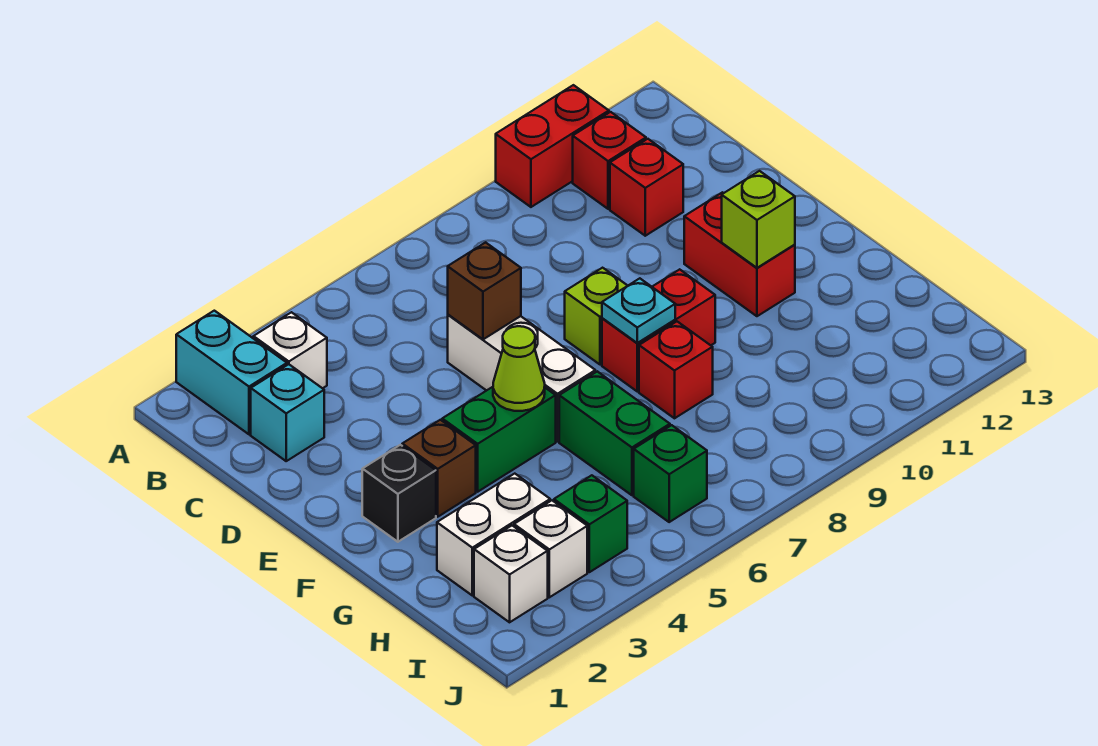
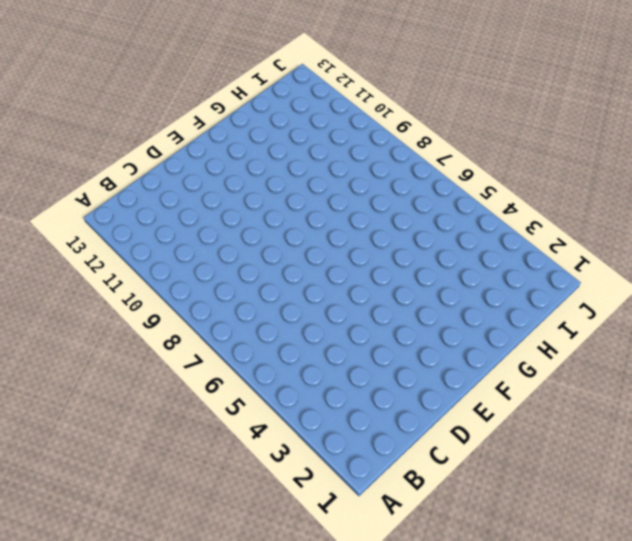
none -> cyan brick A2:B2 level 1
none -> red brick A10:A11 level 1
none -> white brick B3 level 1

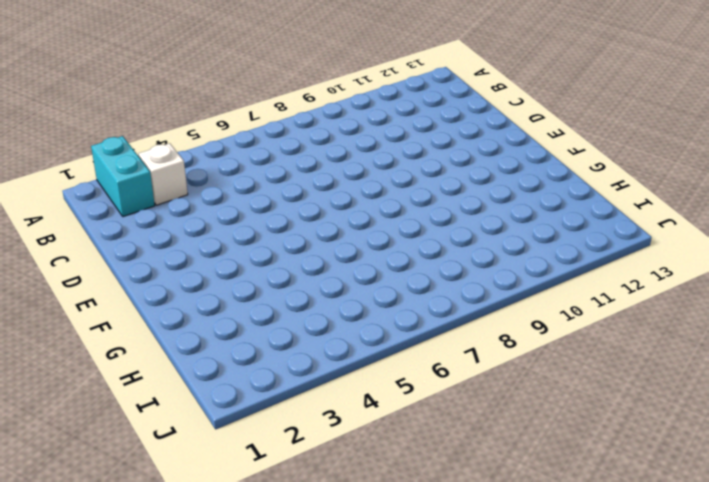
none -> red brick A10:A11 level 1
none -> red brick B11 level 1
none -> cyan brick C2 level 1

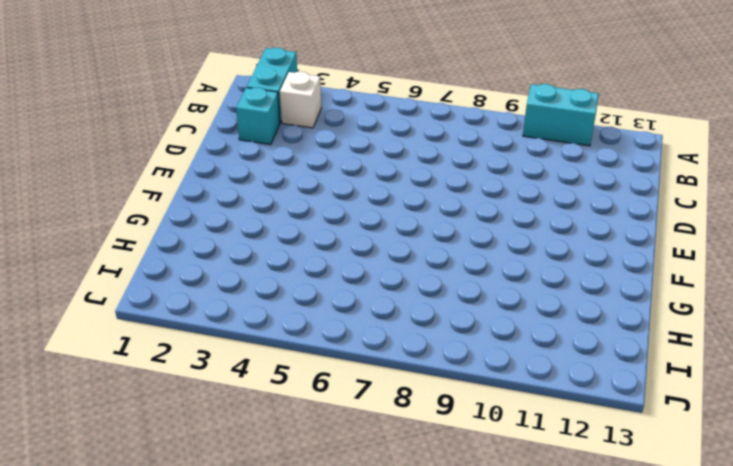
cyan brick A10:A11 level 1 -> red brick A10:A11 level 1
none -> red brick B11 level 1
none -> red brick C11 level 1
none -> white brick D6:F6 level 1

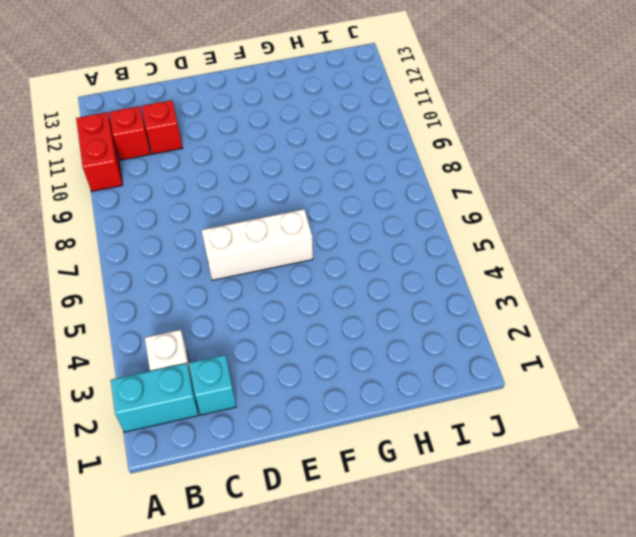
none -> lime brick E8 level 1
none -> red brick E11:F11 level 1
none -> black brick F2 level 1

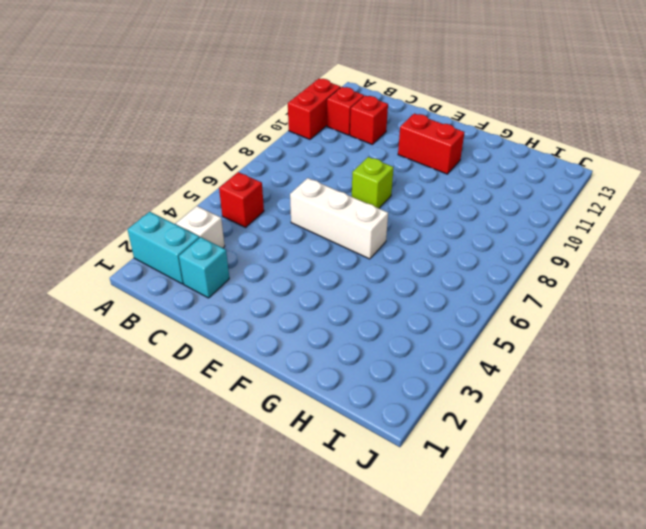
red brick B5 level 1 -> red brick G8 level 1
none -> black brick F2 level 1
none -> brown brick F3 level 1
none -> green brick F4:F5 level 1

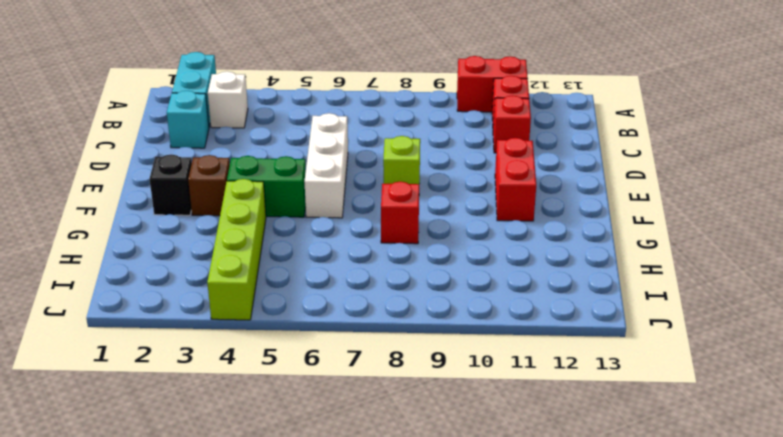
lime brick G4:J4 level 1 -> green brick I4 level 1
none -> red brick F8:F9 level 1
none -> green brick G6:H6 level 1
none -> white brick H2:H3 level 1

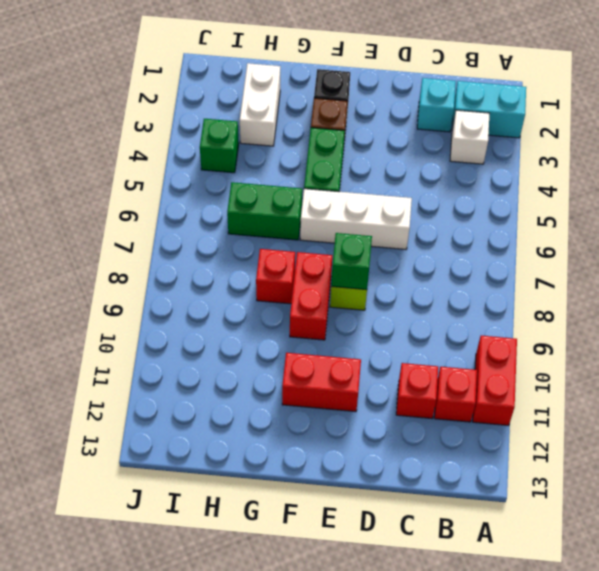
green brick E8 level 2 -> green brick I6 level 1
none -> white brick I2 level 1
none -> white brick I3 level 1
none -> brown brick D6 level 2

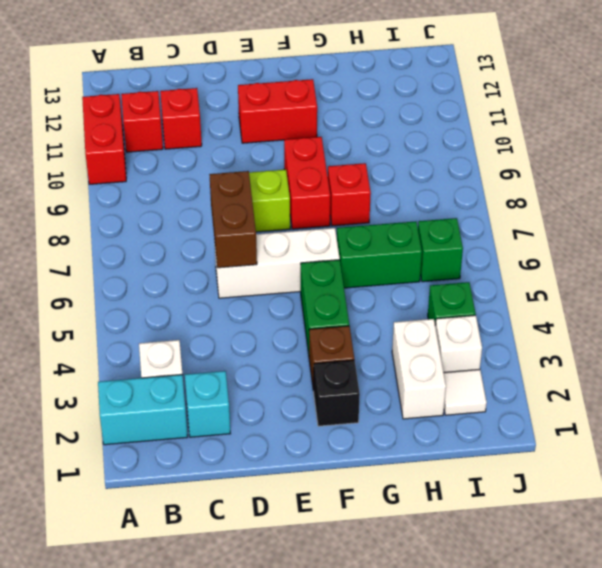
brown brick D6:D7 level 2 -> brown brick D6 level 2
white tile I2 level 1 -> white brick I2 level 1
none -> lime cone F5 level 2
none -> cyan plate F8 level 2
none -> lime brick F11 level 2

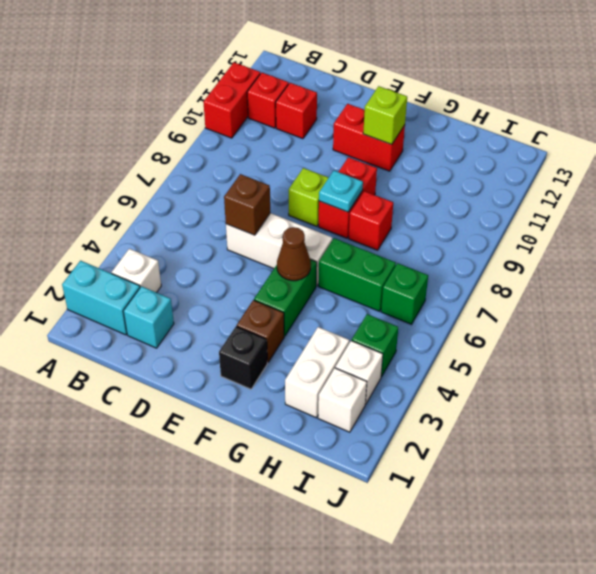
brown cone F5 level 2 -> lime cone F5 level 2

